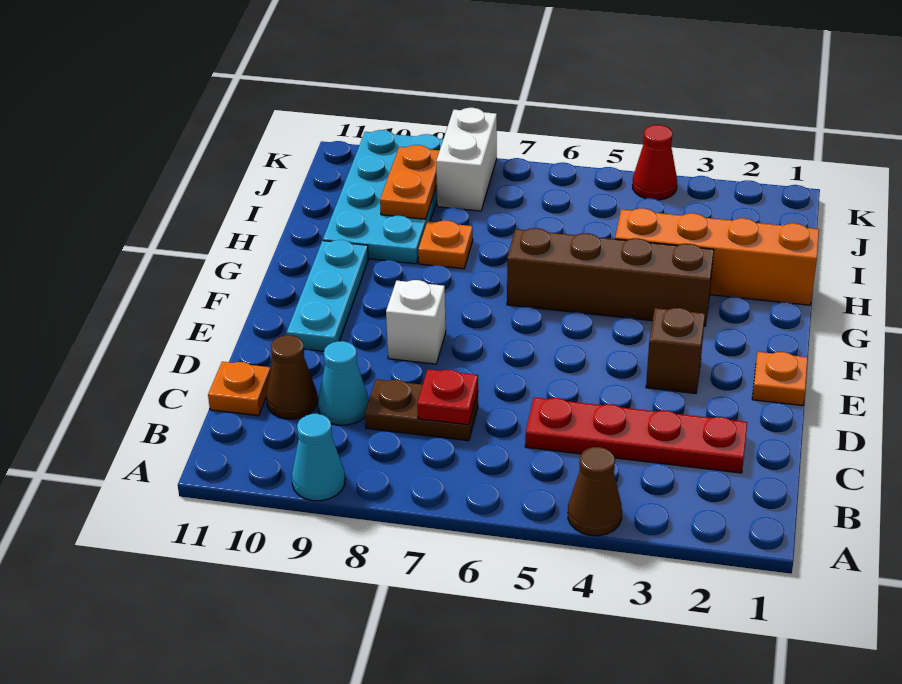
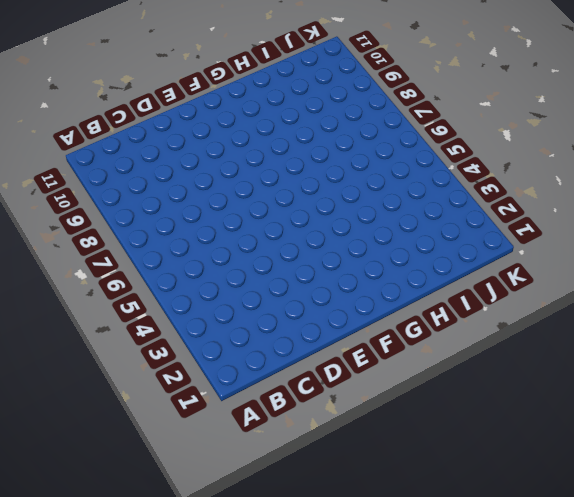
none -> brown cone A4 level 1
none -> cyan cone A9 level 1
none -> red plate C2:C5 level 1

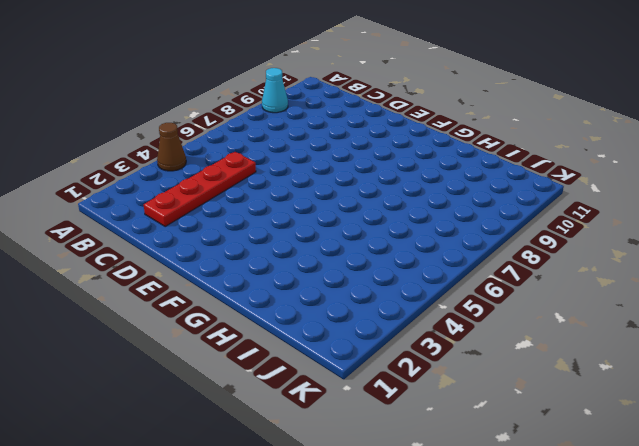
none -> brown plate C7:C8 level 1
none -> cyan cone C9 level 1
none -> brown cone C10 level 1

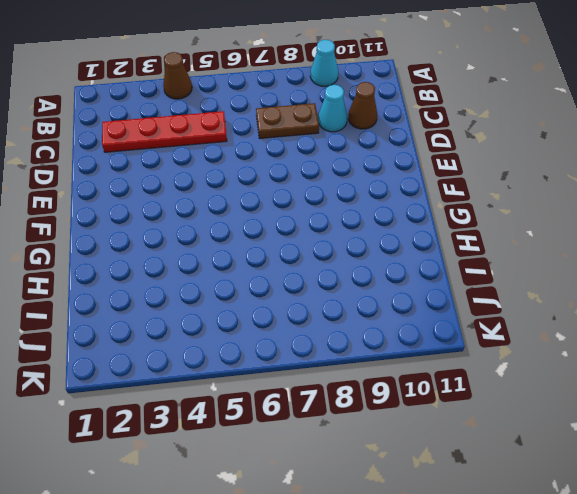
none -> orange plate C11 level 1
none -> orange plate E1 level 1
none -> brown brick E3 level 1

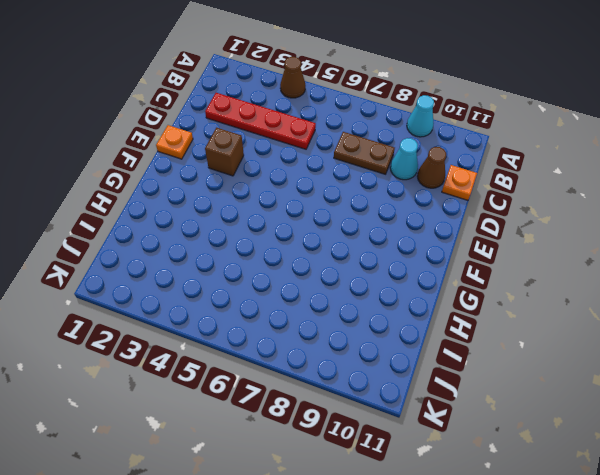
none -> white brick E8 level 1
none -> cyan plate E10:G10 level 1
none -> brown brick G3:G6 level 1

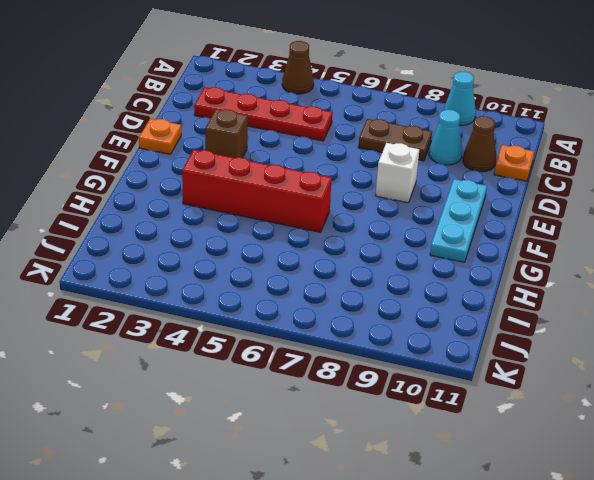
red brick G3:G6 level 1 -> brown brick G3:G6 level 1
none -> orange brick H1:H4 level 1
none -> orange plate H8 level 1
none -> cyan plate H9:K10 level 1

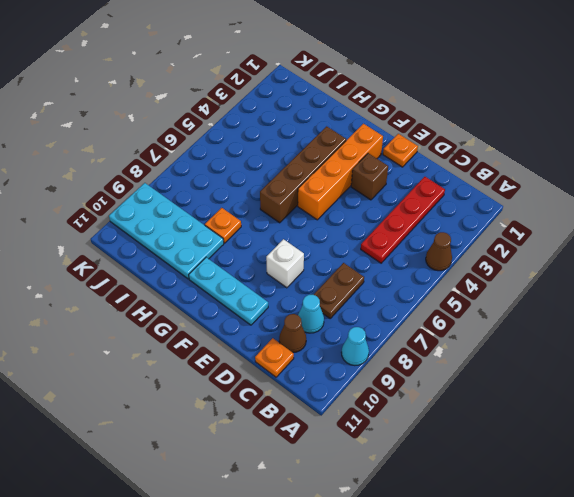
orange brick F2:F5 level 1 -> orange brick H1:H4 level 1
none -> white brick J8:K8 level 1
none -> red cone K4 level 1
none -> red plate C7 level 2

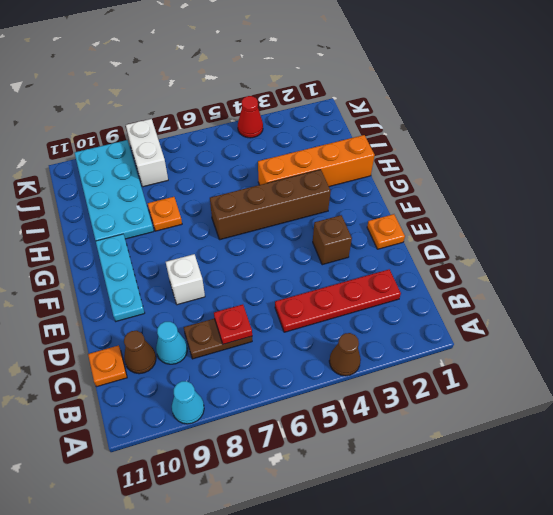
none -> orange plate I9:J9 level 2

